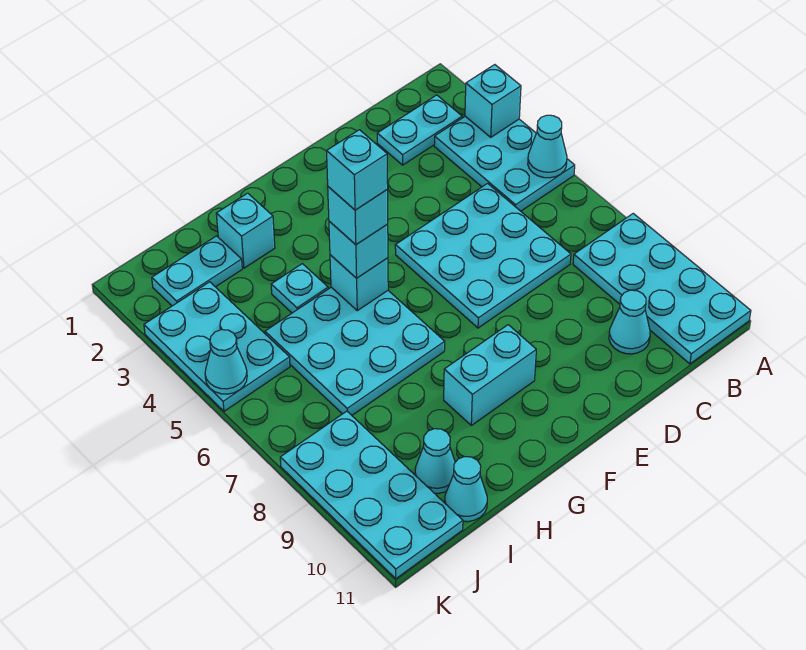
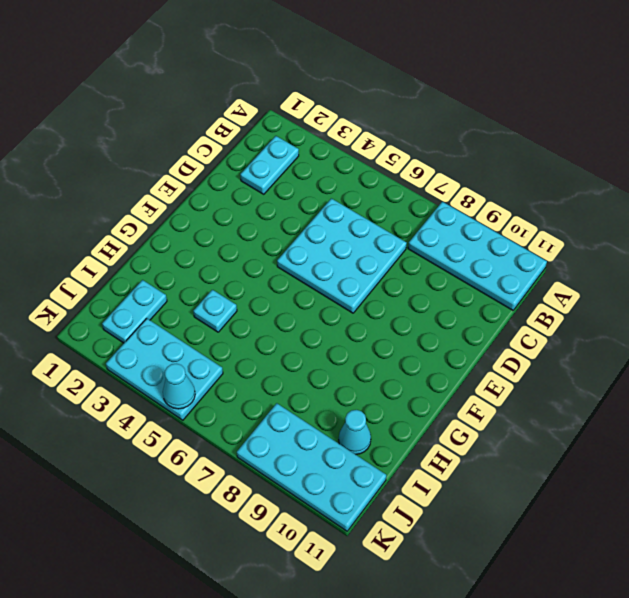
none -> cyan plate A3:B5 level 1
none -> cyan cone C10 level 1
none -> cyan brick F9:G9 level 1

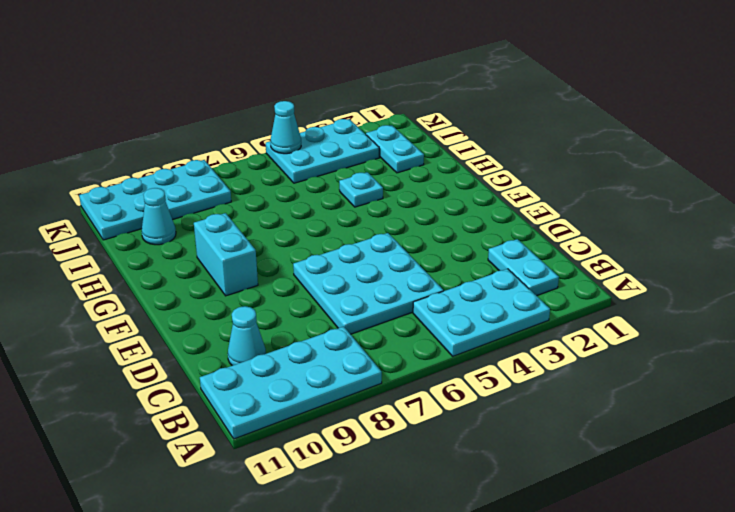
none -> cyan plate G5:I7 level 1
none -> cyan brick H2 level 1
none -> cyan cone I11 level 1

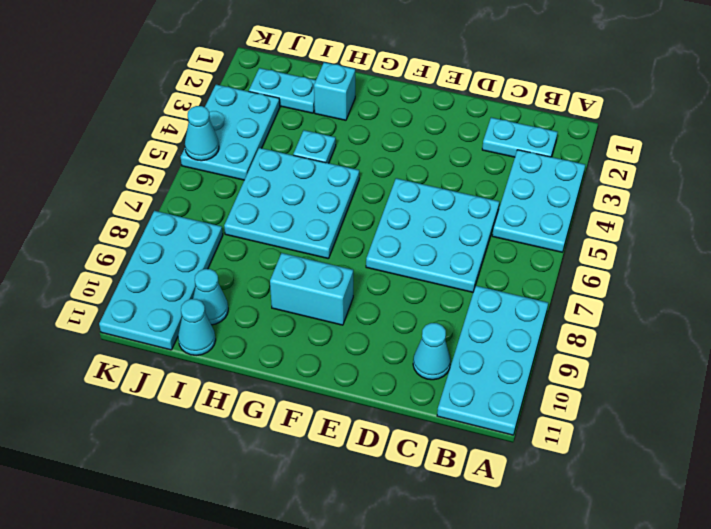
none -> cyan brick A3 level 2
none -> cyan cone A5 level 2
none -> cyan brick G5 level 2

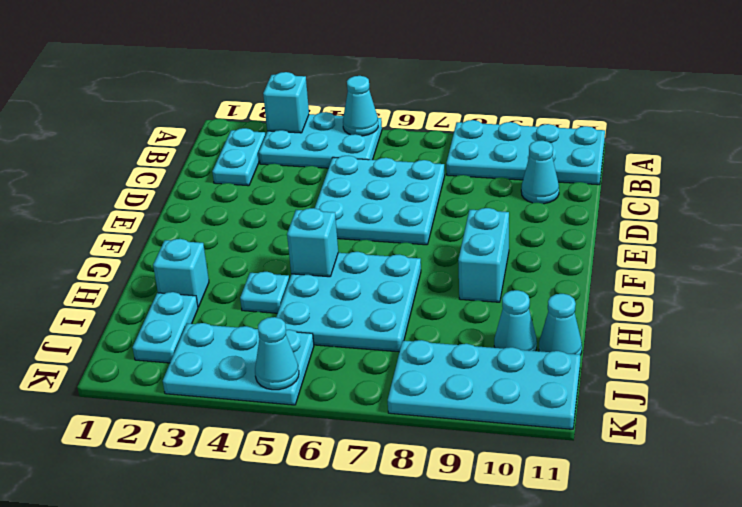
none -> cyan brick G5 level 3
none -> cyan brick G5 level 4
none -> cyan brick G5 level 5

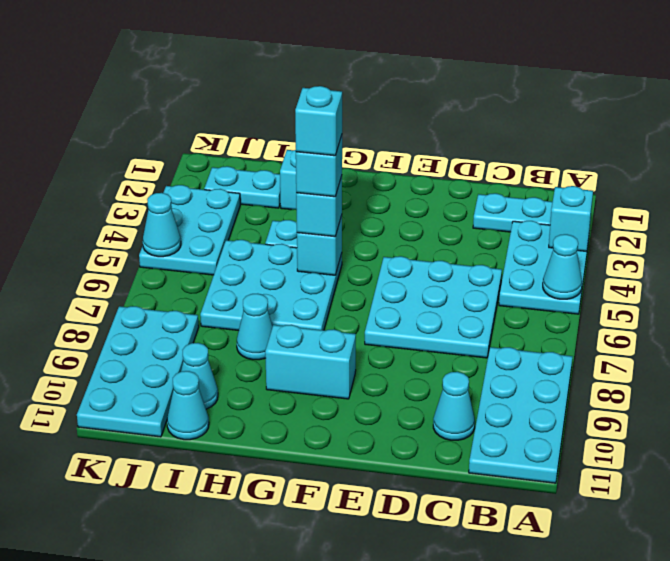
cyan cone H8 level 1 -> none

